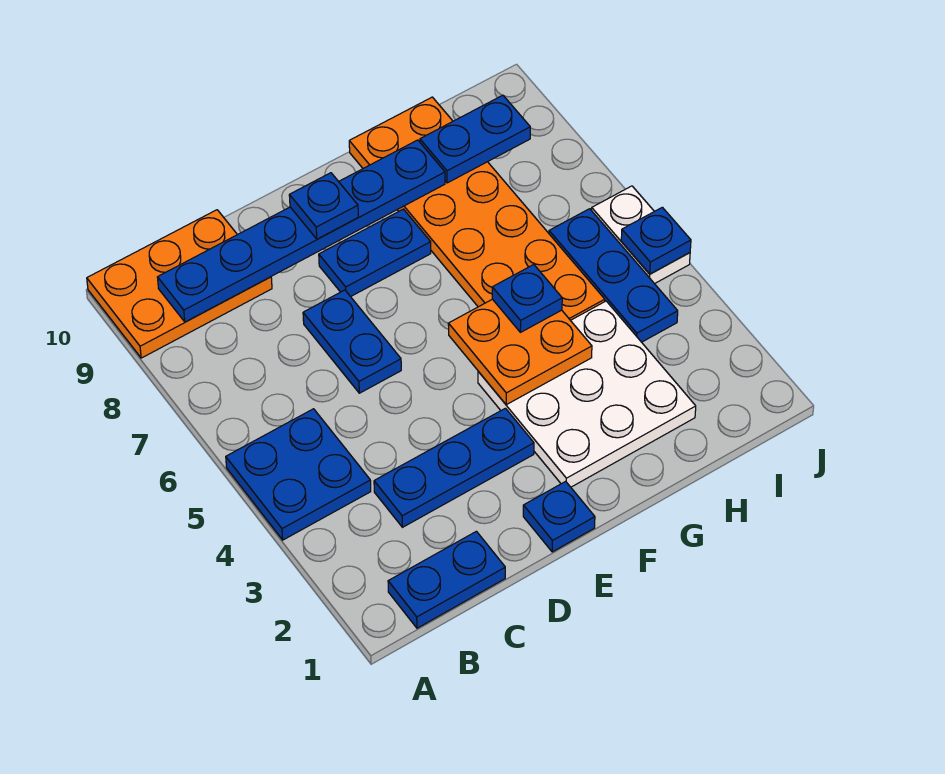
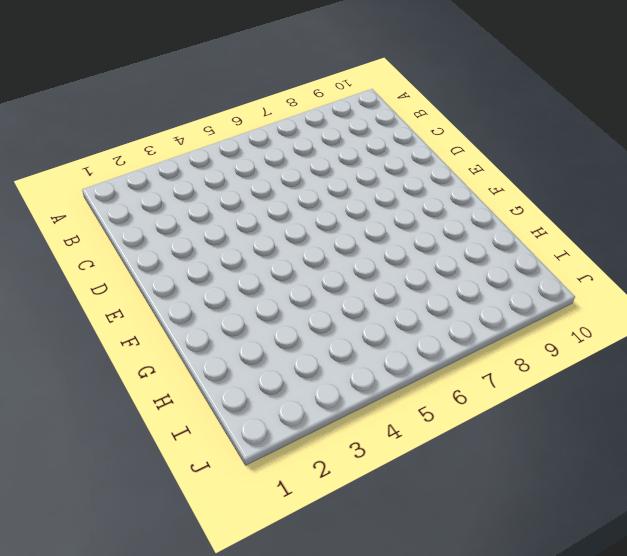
none -> blue plate A4:B5 level 1
none -> orange plate A9:C10 level 1
none -> blue plate B1:C1 level 1

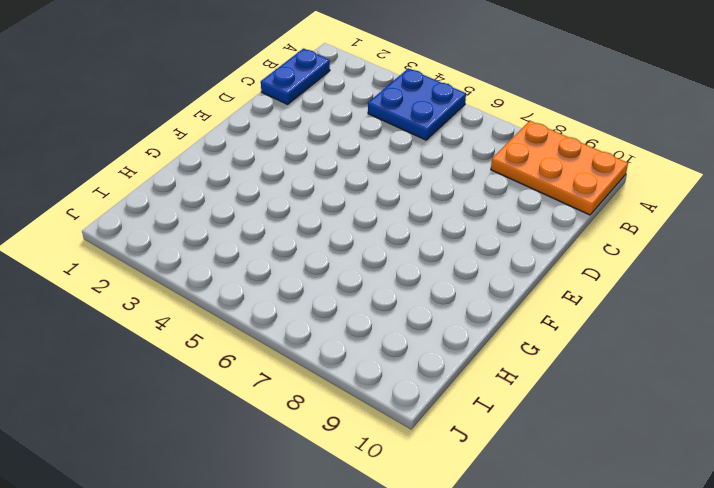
orange plate A8:B10 level 1 -> orange plate A9:C10 level 1
none -> blue plate C3:E3 level 1
none -> blue plate D6:D7 level 1
none -> blue plate E1 level 1

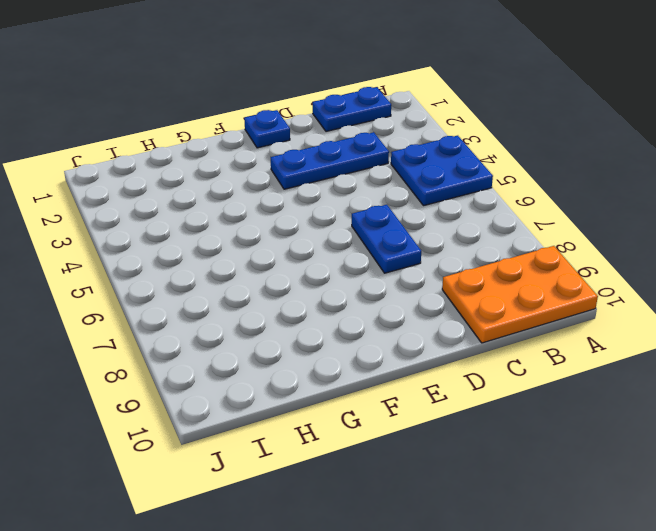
none -> blue plate E8:F8 level 1
none -> white plate F2:H4 level 1
none -> orange plate G5:H10 level 1

